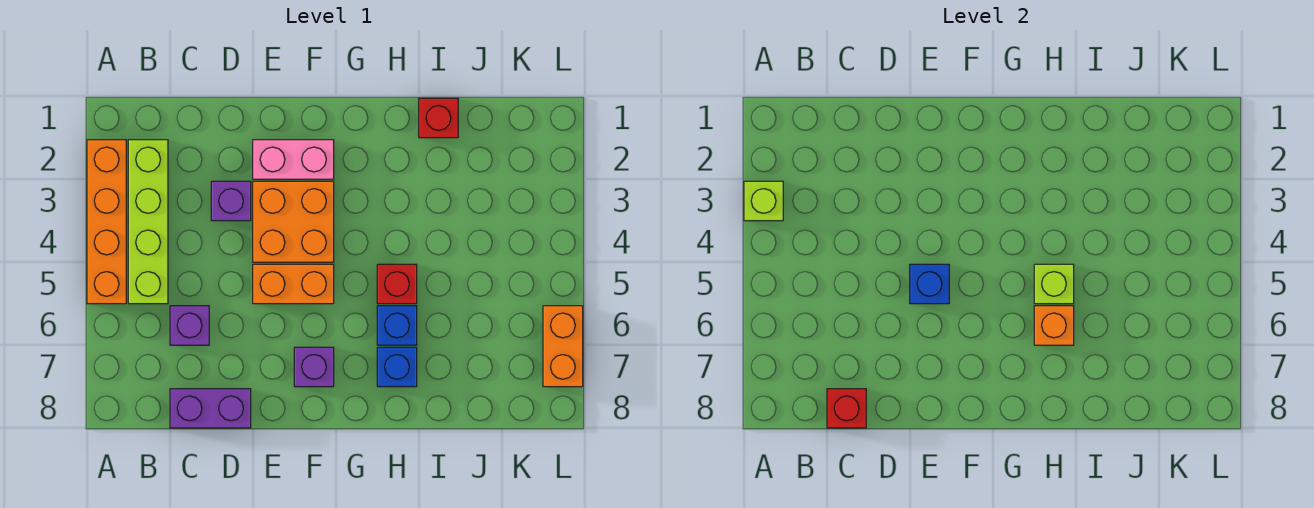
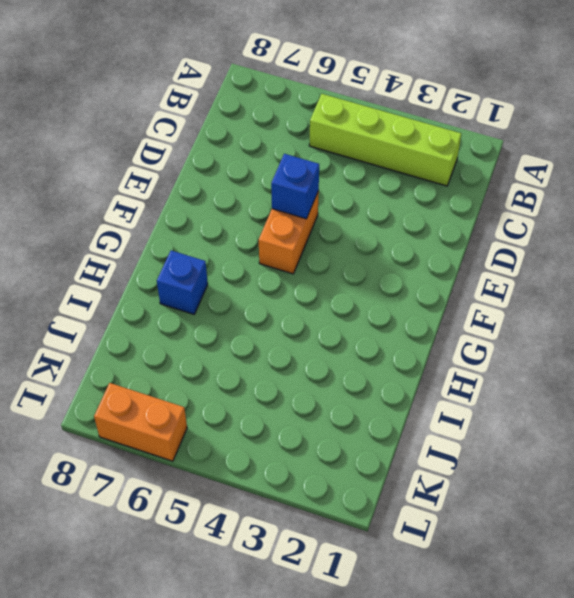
none -> orange brick A2:A5 level 1
none -> purple brick C6 level 1
none -> purple brick C8:D8 level 1

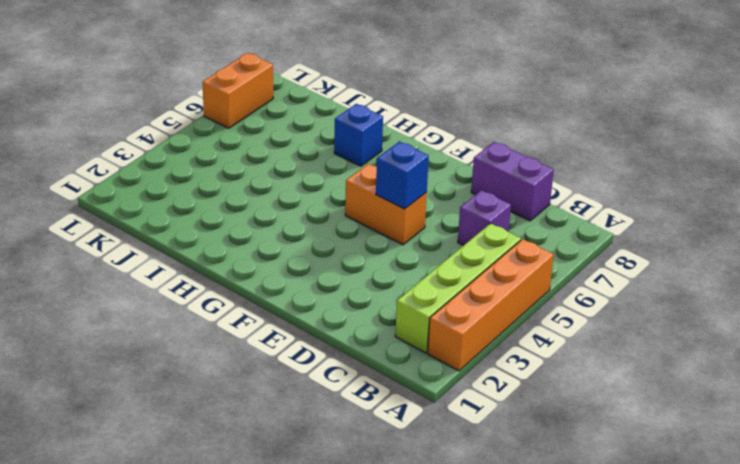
none -> purple brick D3 level 1
none -> pink brick E2:F2 level 1
none -> orange brick E3:F4 level 1

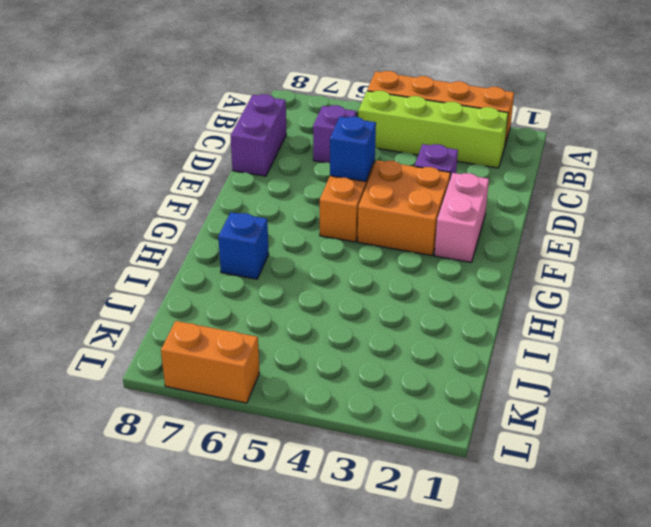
none -> purple brick F7 level 1
none -> red brick H5 level 1
none -> blue brick H6 level 1

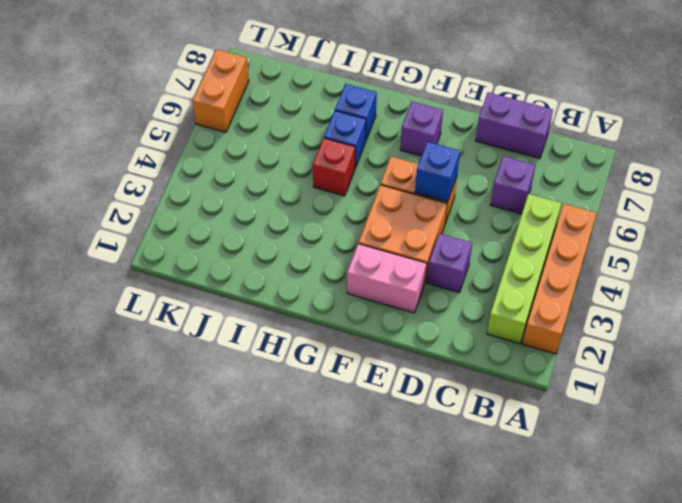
none -> red brick I1 level 1
none -> lime brick A3 level 2
none -> red brick C8 level 2

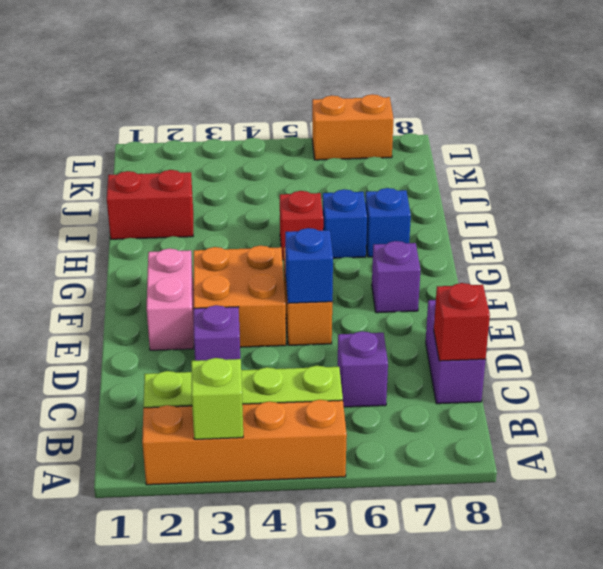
red brick I1:I2 level 1 -> red brick I1 level 1
none -> lime brick H5 level 2
none -> orange brick H6 level 2

